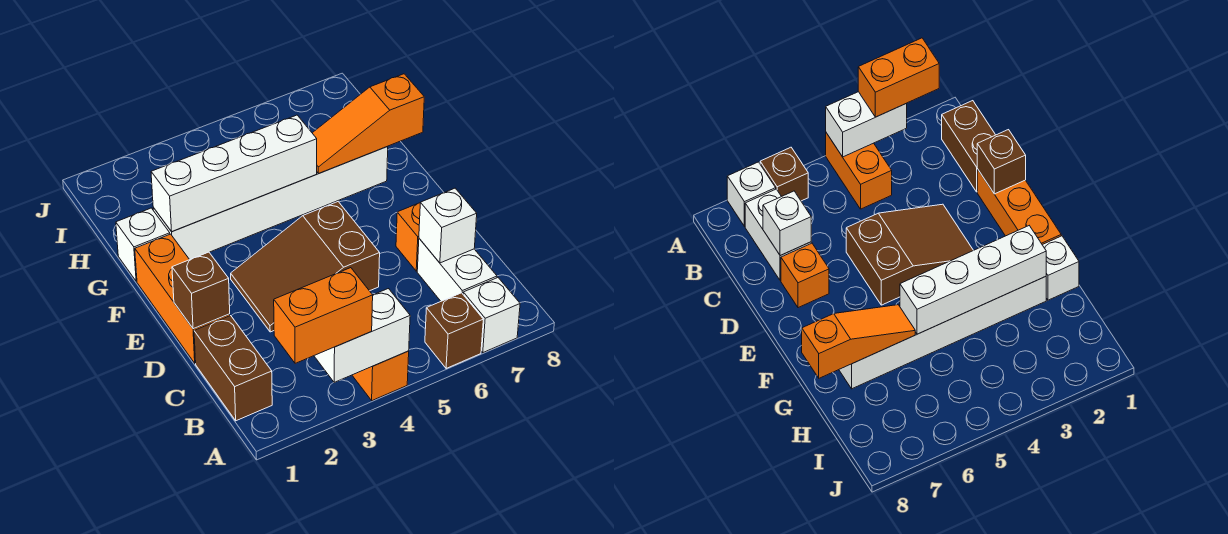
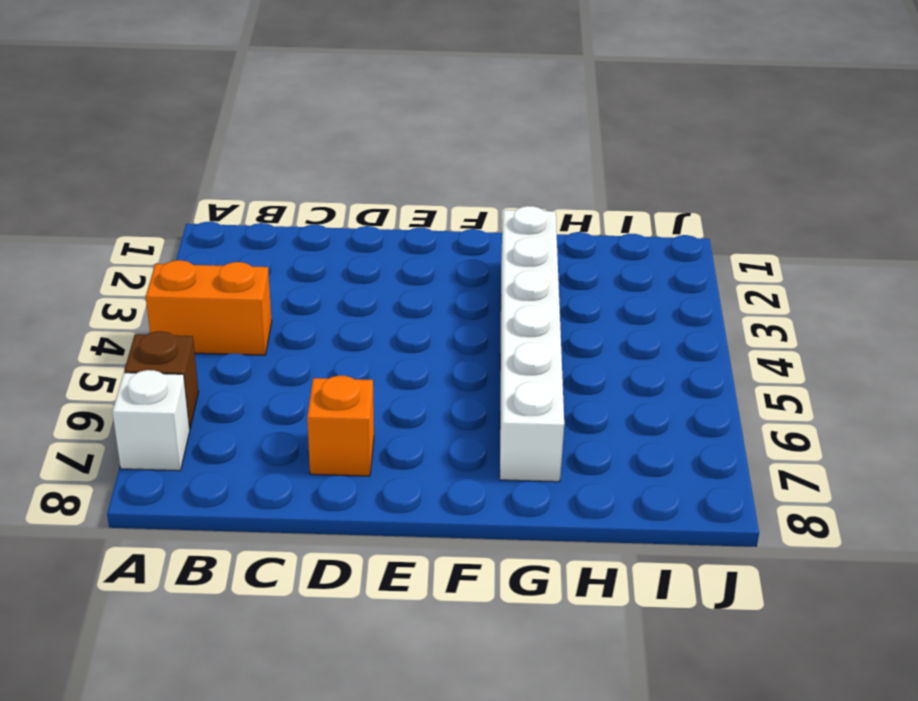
none -> brown brick B1:C1 level 1
none -> white brick B7:C7 level 1
none -> orange brick D1:F1 level 1

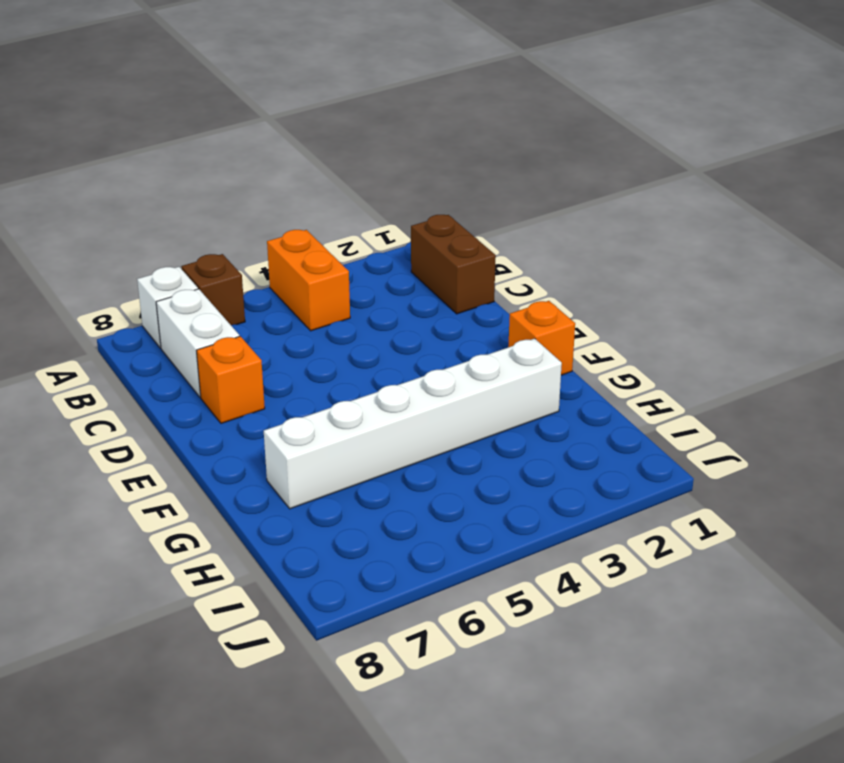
orange brick F1 level 1 -> orange brick D1:F1 level 1
none -> brown slope D3:E5 level 1 top 5
none -> white brick G1 level 1
none -> white brick A3:A4 level 2

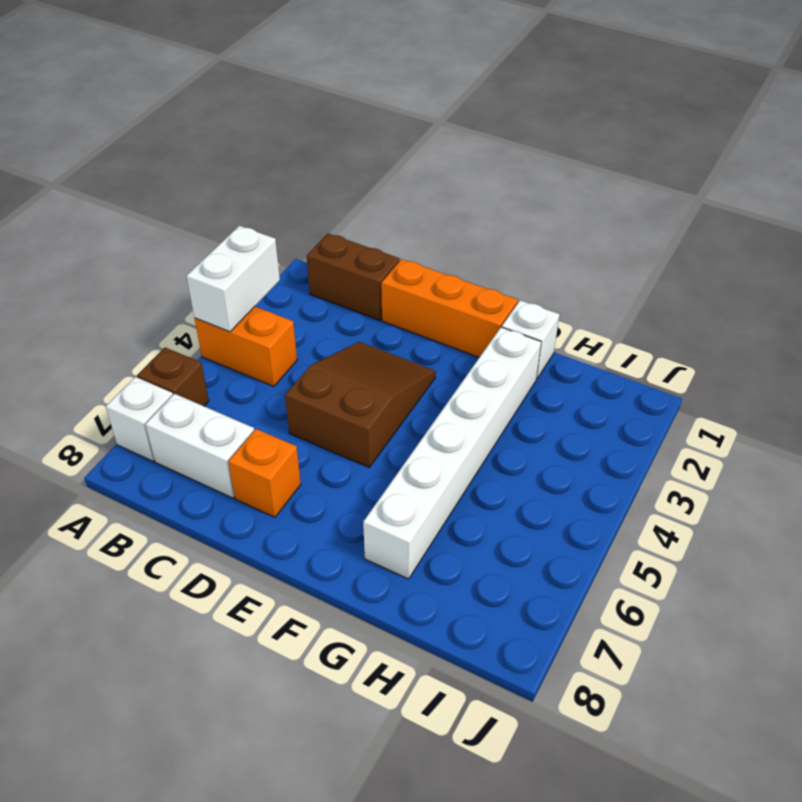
none -> white brick C7 level 2
none -> brown brick D1 level 2
none -> white brick G2:G5 level 2

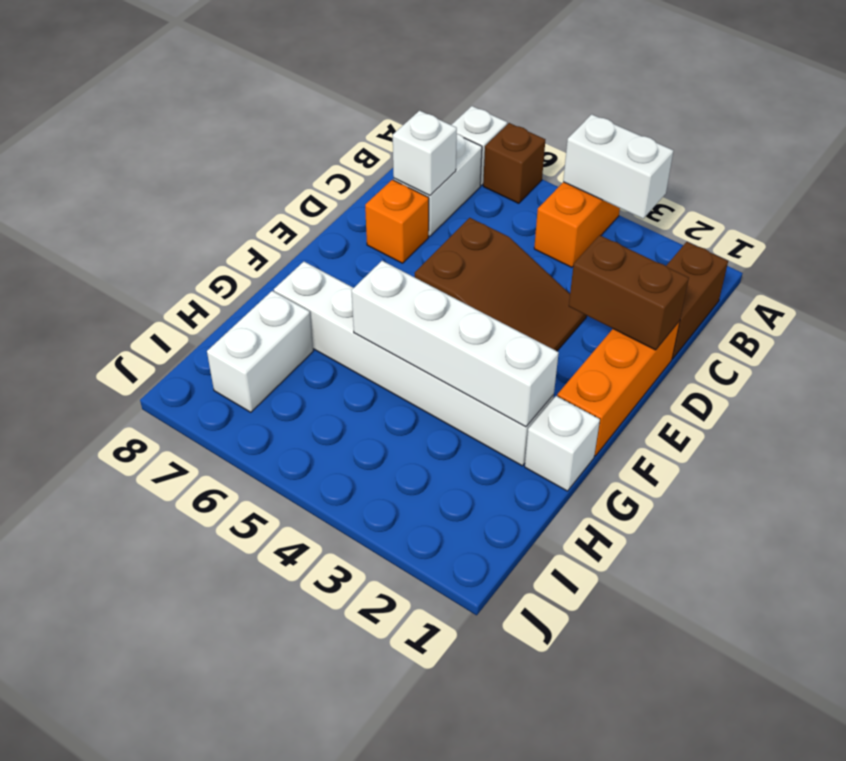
brown brick D1:D2 level 2 -> brown brick D1 level 2
white brick H7:I7 level 1 -> none
none -> orange slope G6:G8 level 2 top 8
none -> orange brick A2:A3 level 3

